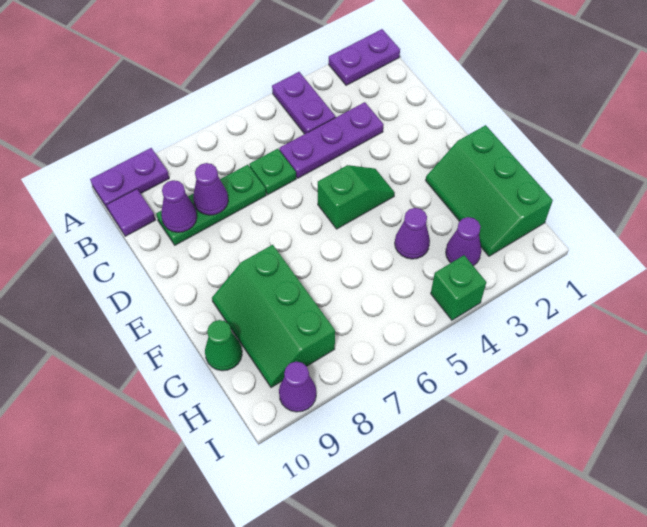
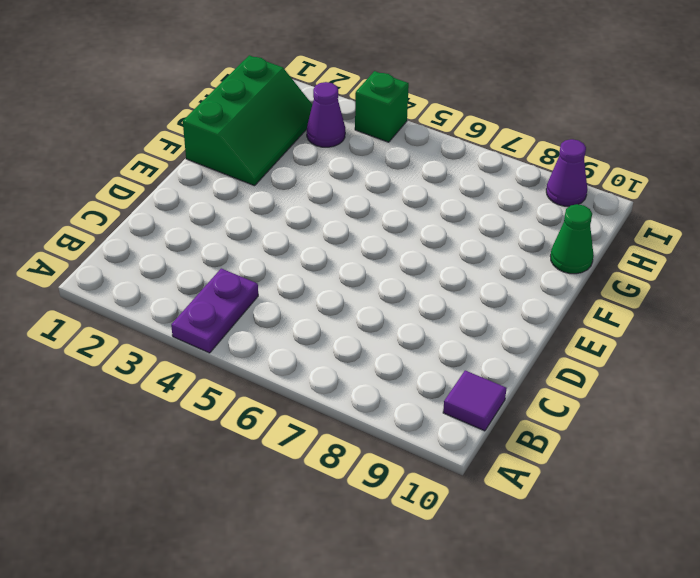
none -> purple plate A1:A2 level 1
none -> purple plate A9:A10 level 1
none -> purple plate C3:C5 level 1

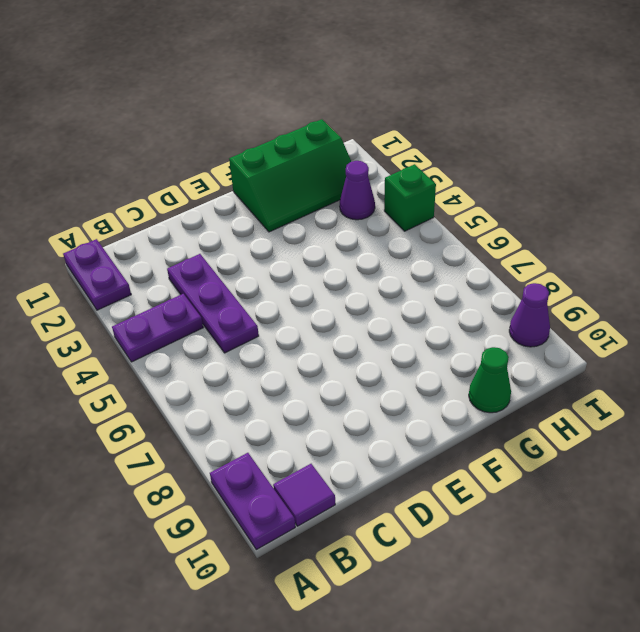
none -> green plate C6 level 1
none -> green plate C7:C9 level 1
none -> green slope E4:E5 level 1 top 5

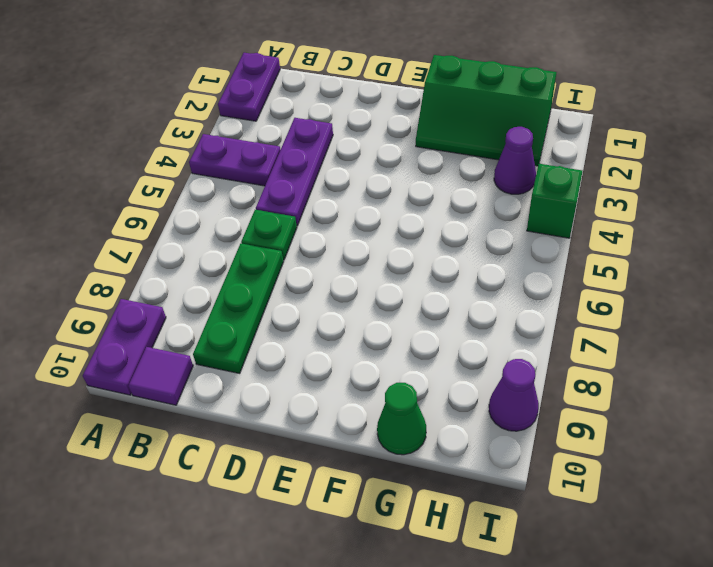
none -> green slope E4:E5 level 1 top 5
none -> green slope F8:H9 level 1 top 8
none -> purple cone G4 level 1

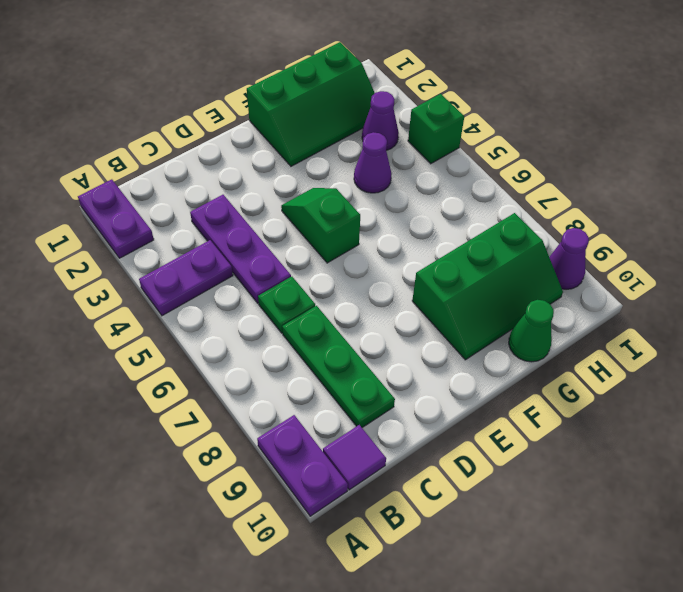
none -> purple cone C8 level 2
none -> purple cone C9 level 2

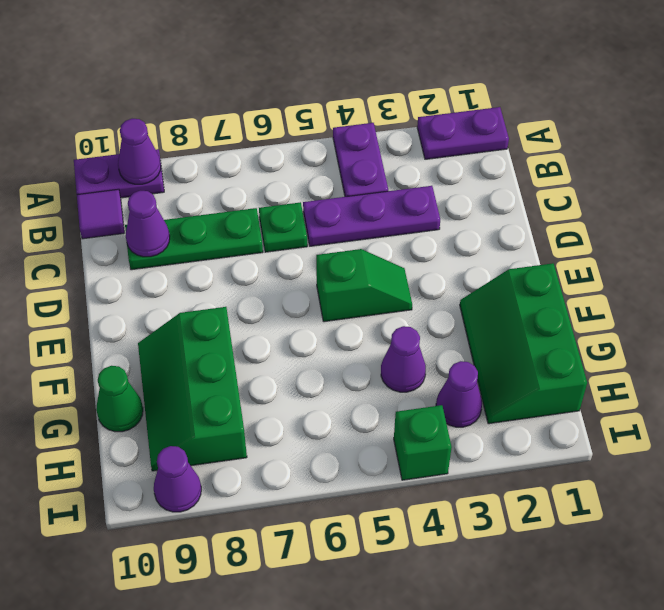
purple cone A9 level 2 -> purple cone C8 level 2

